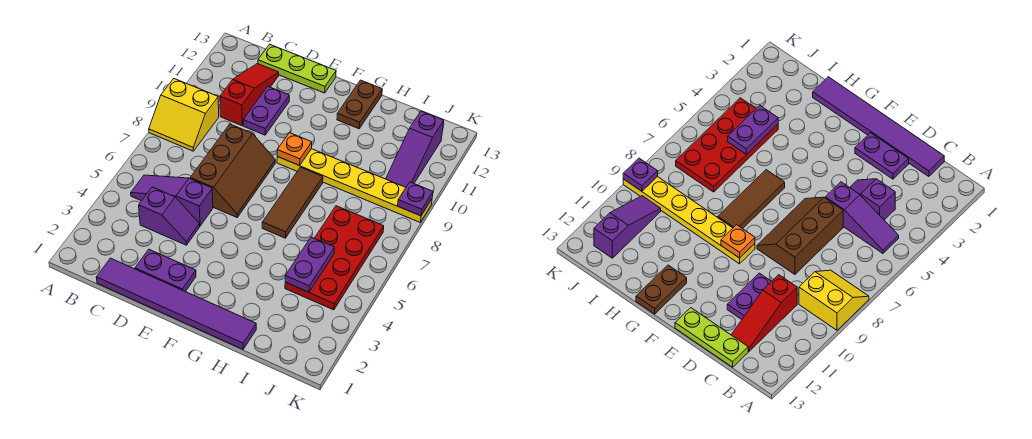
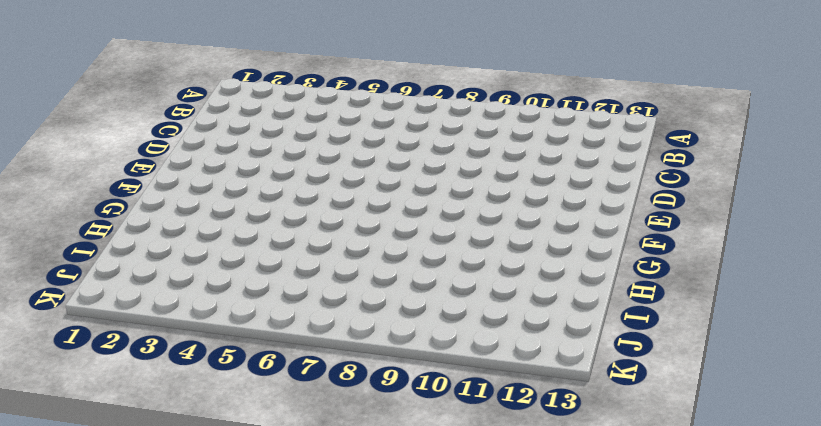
none -> yellow slope A8:B9 level 1 top 9
none -> purple slope B5:D5 level 1 top D
none -> purple tile C1:H1 level 1

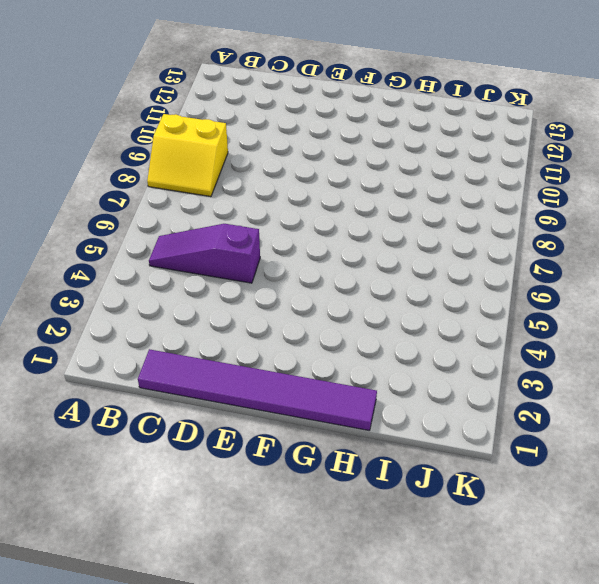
none -> purple slope C4:D4 level 1 top C
none -> red slope C10:C12 level 1 top 10
none -> lime plate C13:E13 level 1

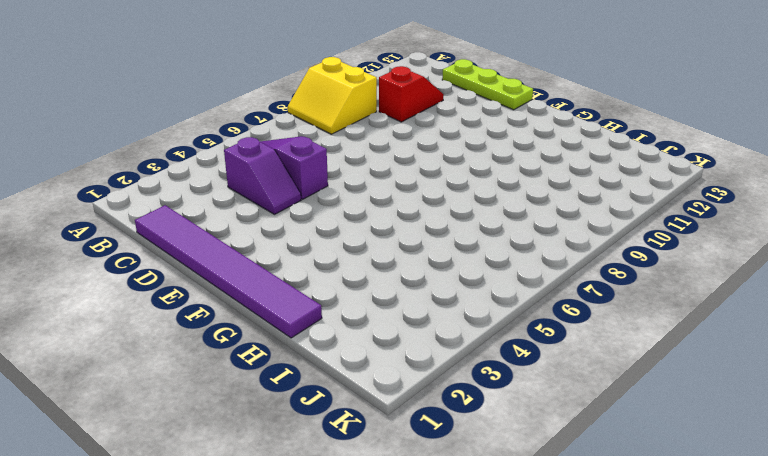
red slope C10:C11 level 1 top 10 -> red slope C10:C12 level 1 top 10
none -> purple plate D2:E2 level 1
none -> brown slope D6:E8 level 1 top D
none -> purple plate D10:D11 level 1

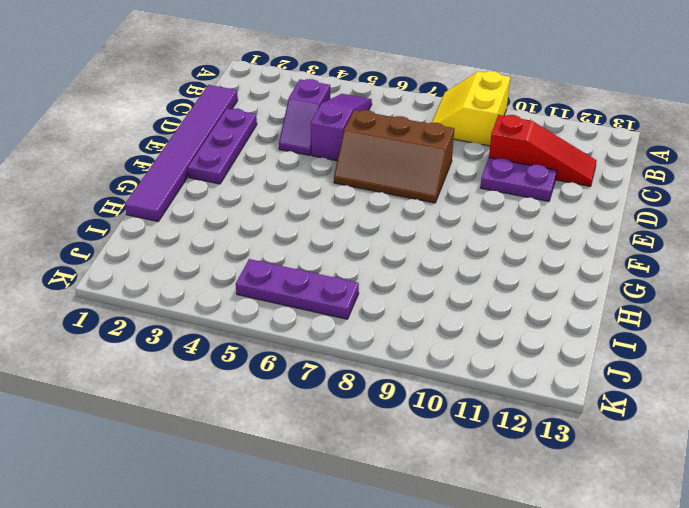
purple plate D2:F2 level 1 -> purple plate D2:E2 level 1
purple plate J5:J7 level 1 -> red plate I4:J7 level 1
none -> lime plate C13:E13 level 1
none -> yellow plate F9:K9 level 1
none -> brown tile G6:G8 level 1

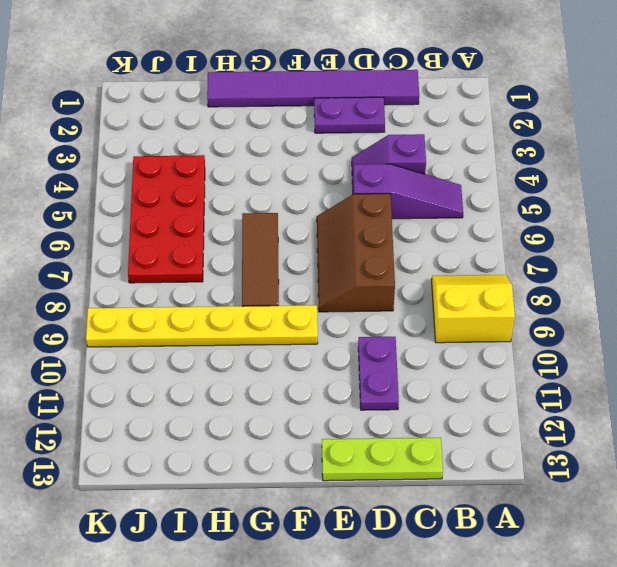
none -> red slope C10:C12 level 1 top 10
none -> brown plate G12:G13 level 1
none -> purple slope J10:J12 level 1 top 12

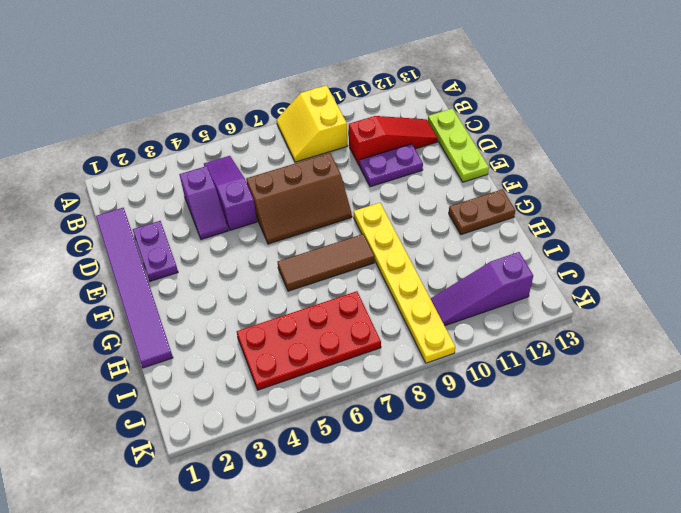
none -> orange plate F9 level 2
none -> purple plate I4:I5 level 2
none -> purple plate K9 level 2

